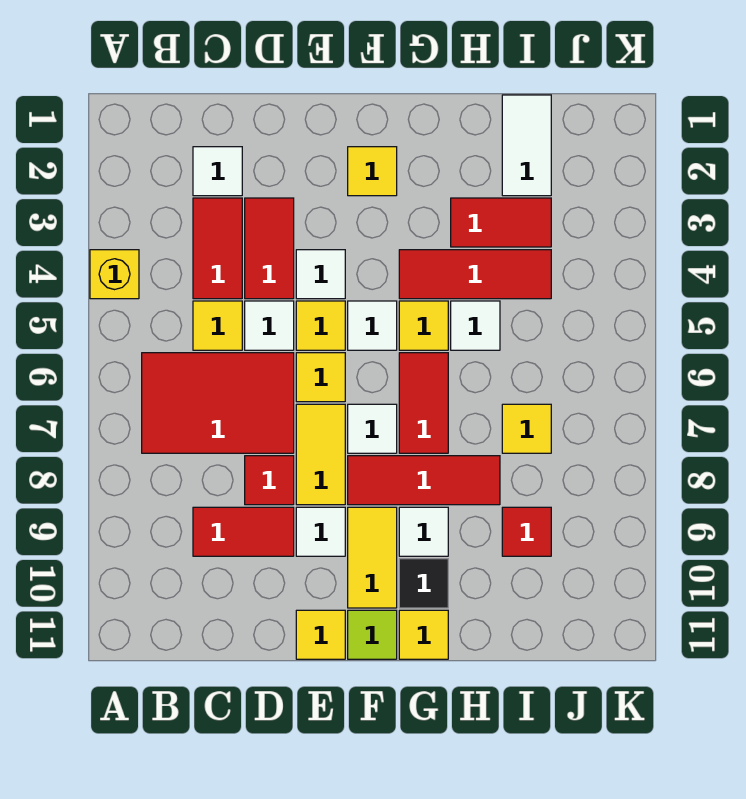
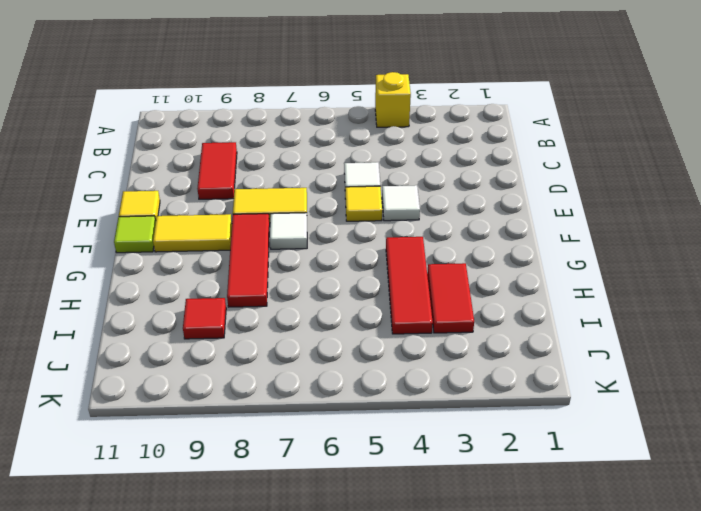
none -> red tile B6:D7 level 1
none -> white tile C2 level 1
none -> red tile C3:C4 level 1
none -> yellow tile C5 level 1

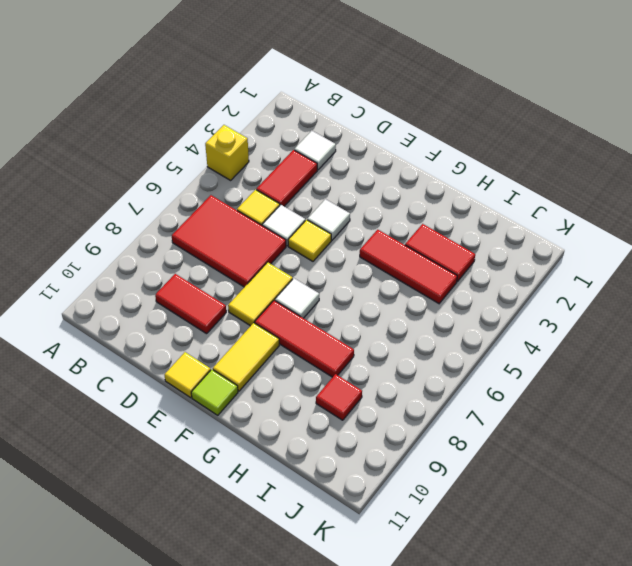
none -> red tile D3:D4 level 1
none -> red tile D8 level 1
none -> yellow tile E6 level 1
none -> white tile E9 level 1

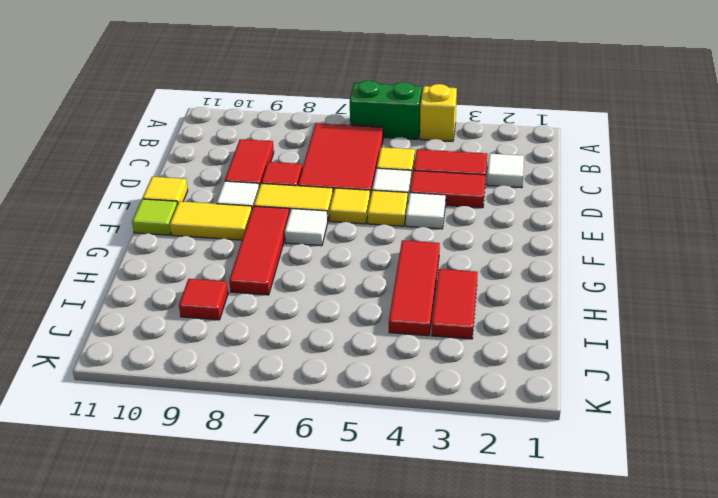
green brick A5:A6 level 1 -> none
none -> yellow tile F2 level 1
none -> white tile F5 level 1
none -> yellow tile G5 level 1
none -> red tile G6:G7 level 1

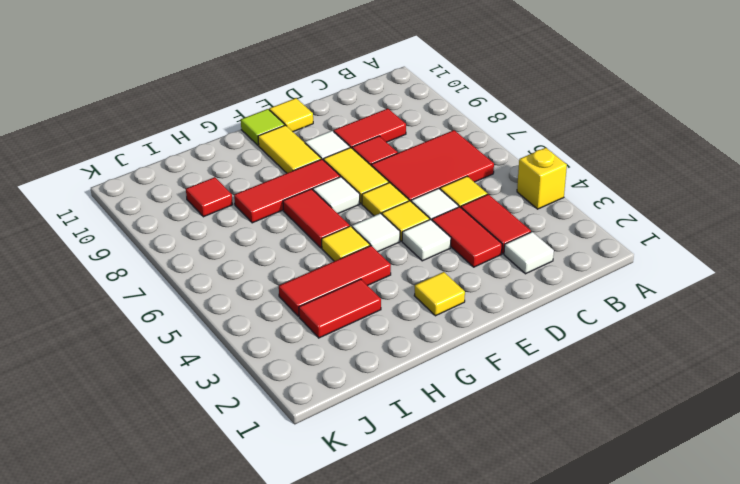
none -> white tile G9 level 1
none -> black tile G10 level 1
none -> yellow tile G11 level 1
none -> white tile H5 level 1

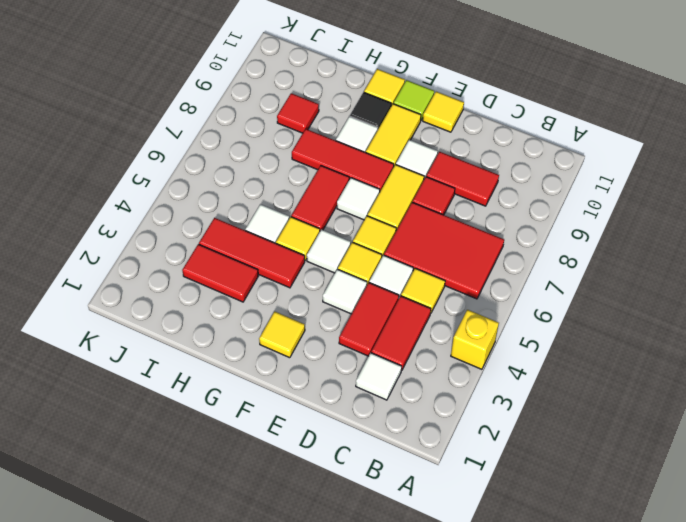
none -> white tile I1:I2 level 1
none -> yellow tile I7 level 1

